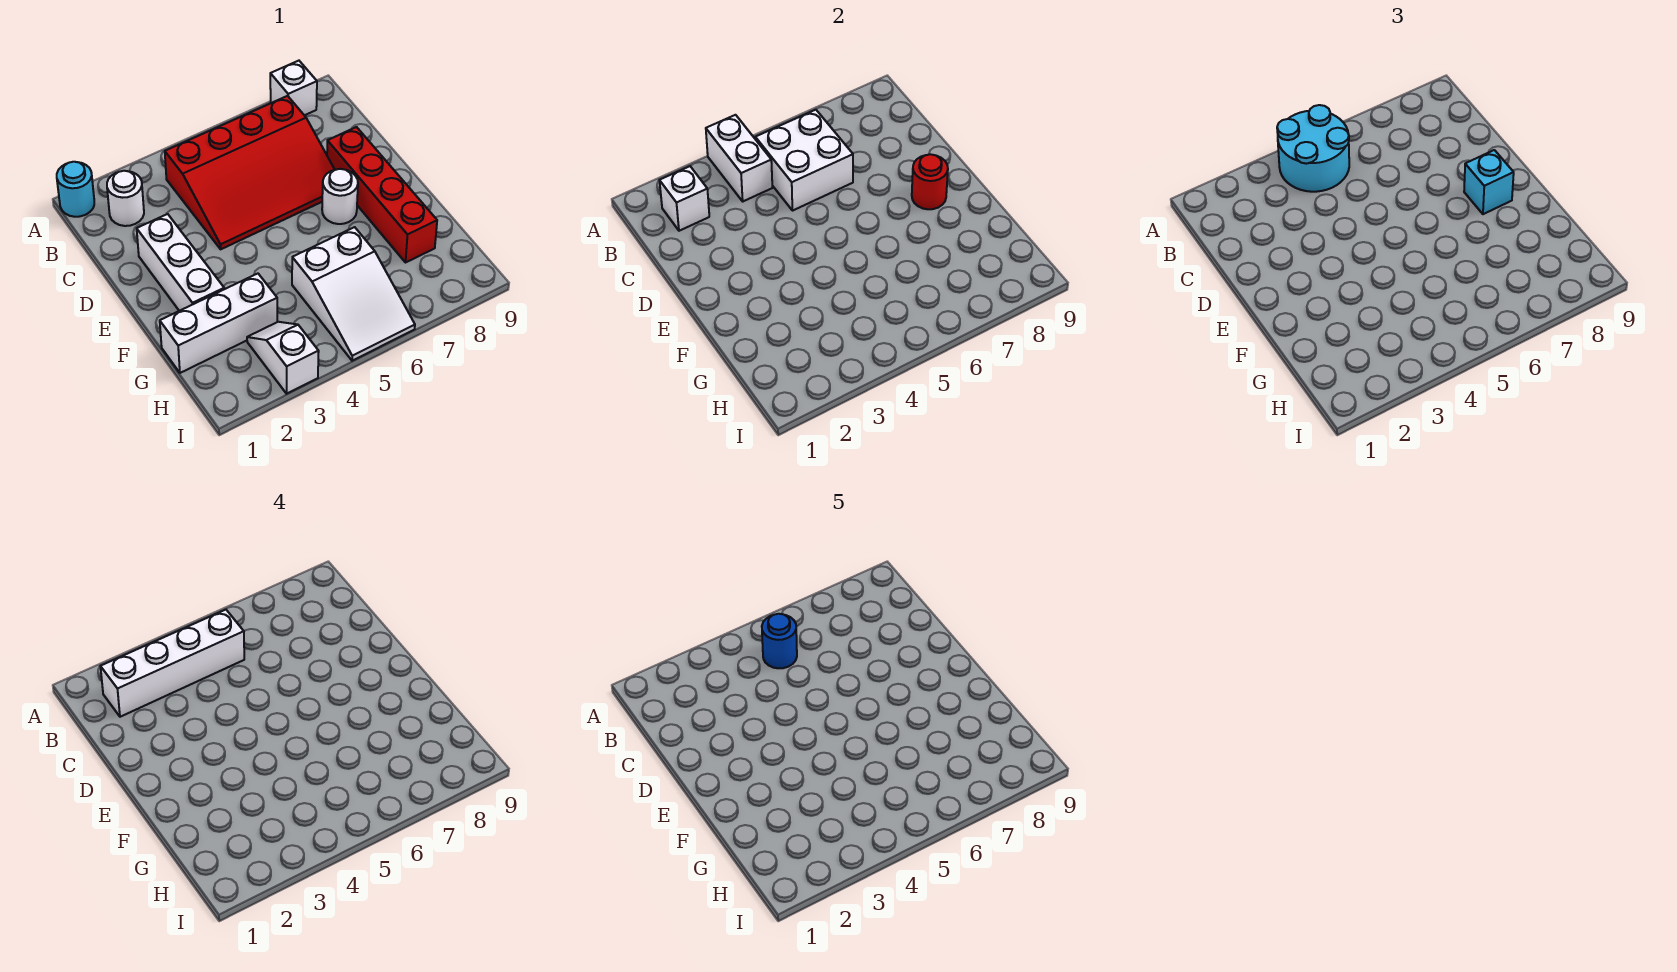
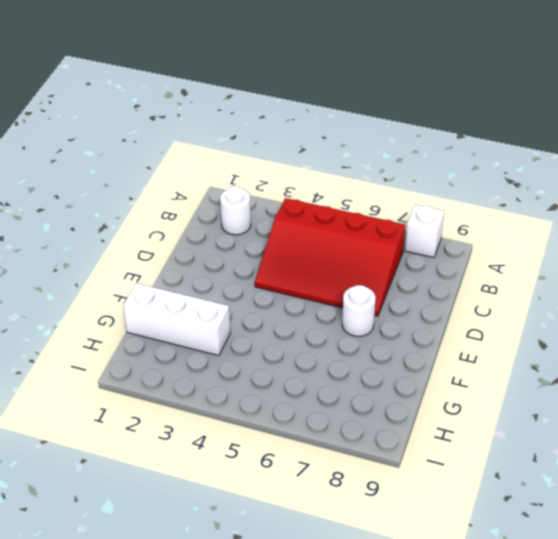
none -> cyan round brick A1 level 1
none -> white brick D2:F2 level 1
none -> red brick D8:G8 level 1

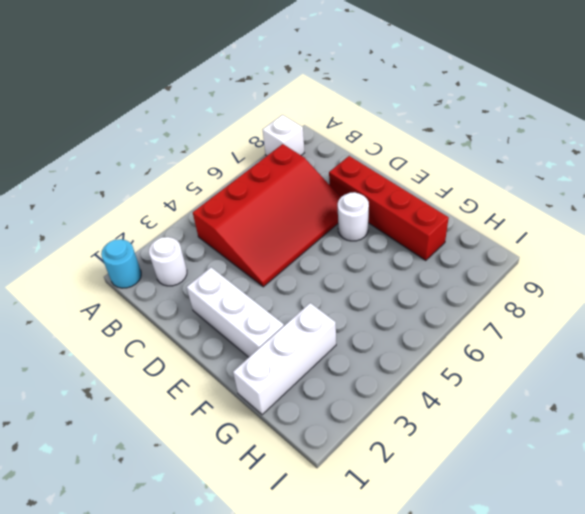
none -> white slope G5:I6 level 1 top G
none -> white slope H3:I3 level 1 top I
none -> white brick A4:B4 level 2

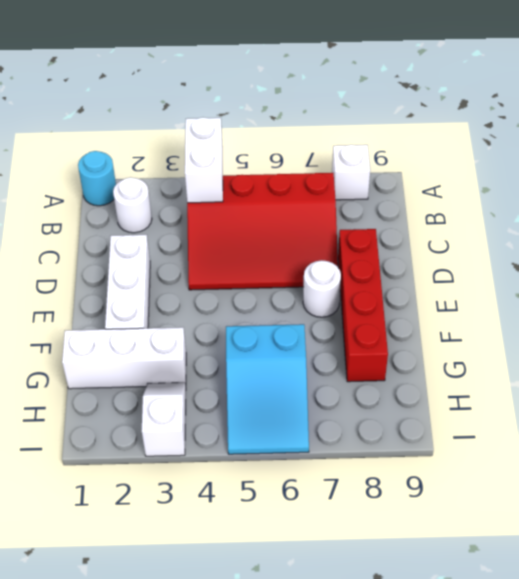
cyan slope G5:I6 level 1 top G -> white slope G5:I6 level 1 top G
none -> white brick B2 level 2
none -> white brick B5:C6 level 2
none -> red round brick E8 level 2

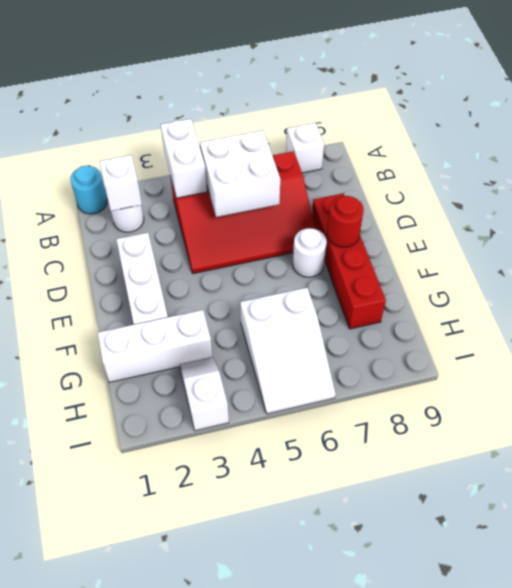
none -> cyan round brick A4:B5 level 3
none -> cyan brick E8 level 3
none -> white brick B2:B5 level 4

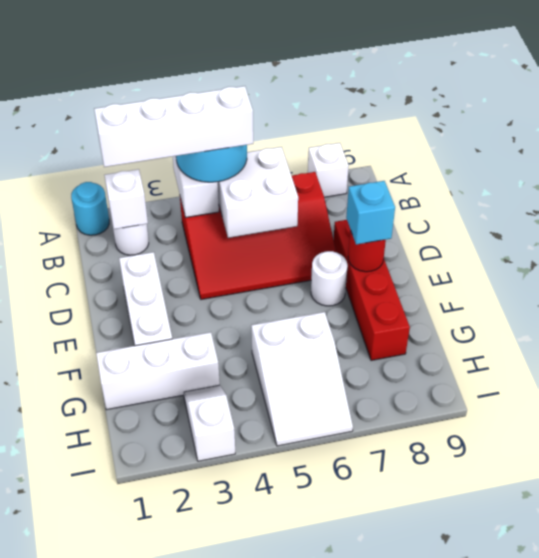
none -> blue round brick B5 level 5

